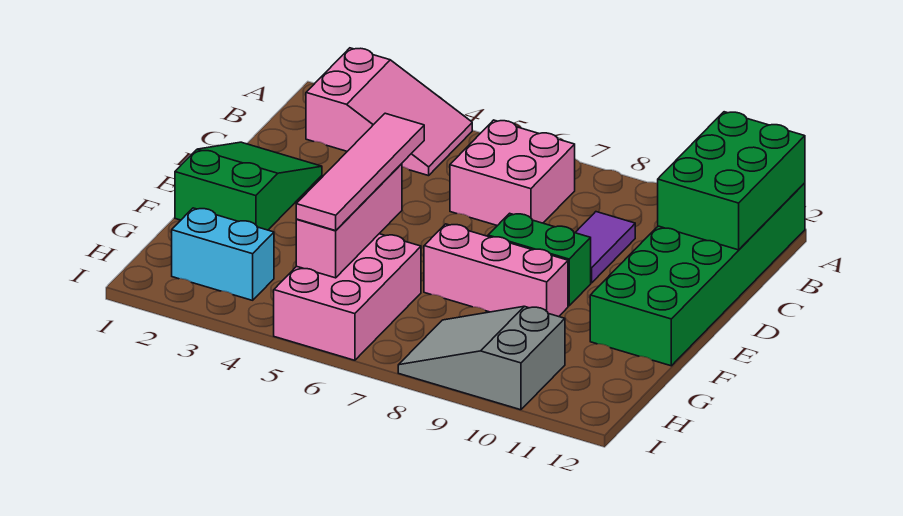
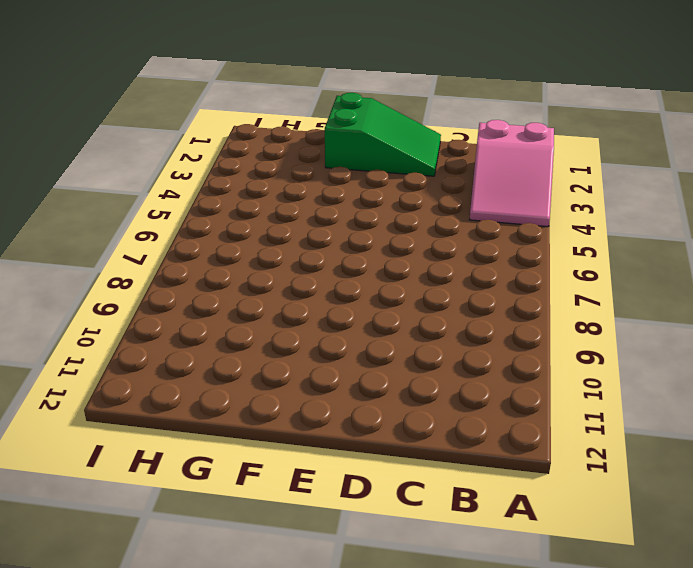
none -> green brick A11:F12 level 1
none -> pink brick B6:C7 level 1
none -> purple tile C9:D9 level 1

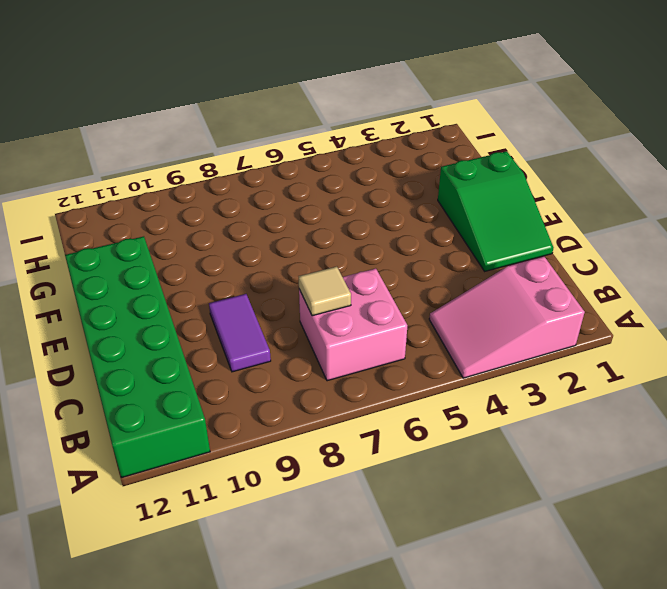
tan tile C7 level 2 -> none
none -> green brick E8:E9 level 1
none -> pink brick F7:F9 level 1
none -> pink brick G5:I6 level 1

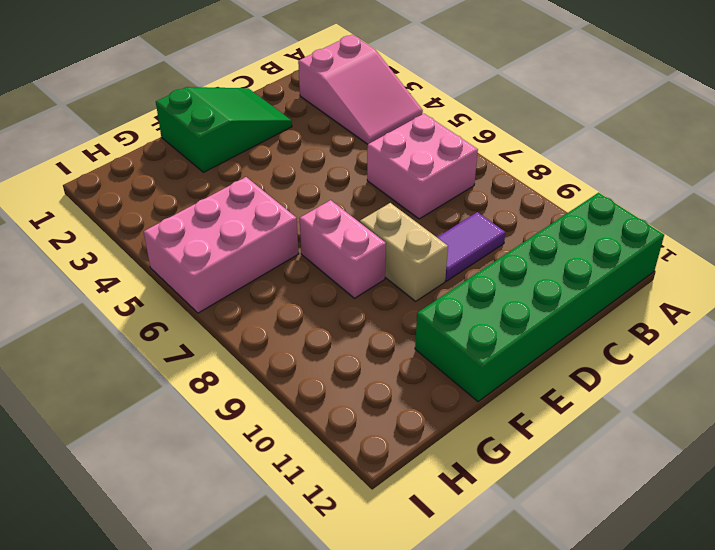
tan brick E8:E9 level 1 -> green brick E8:E9 level 1
pink brick F7:F8 level 1 -> pink brick F7:F9 level 1
none -> cyan brick H2:H3 level 1
none -> grey slope H8:I10 level 1 top 10
none -> green brick A11:C12 level 2

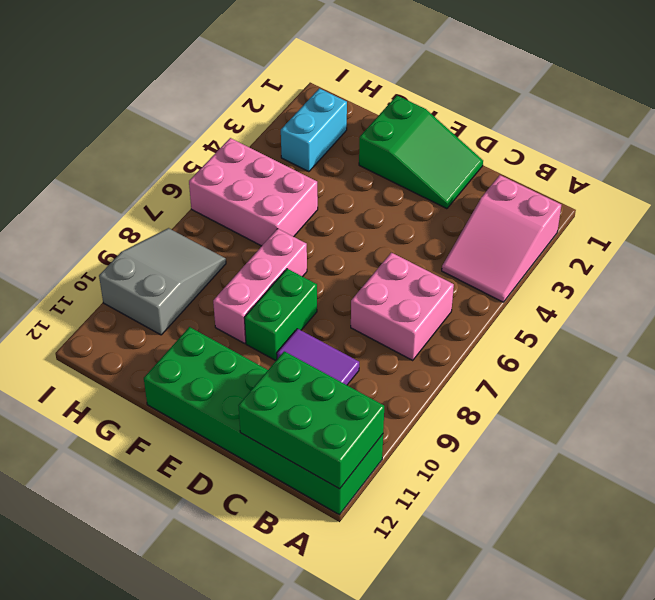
none -> pink brick F5:H5 level 2
none -> pink tile E5:H5 level 3

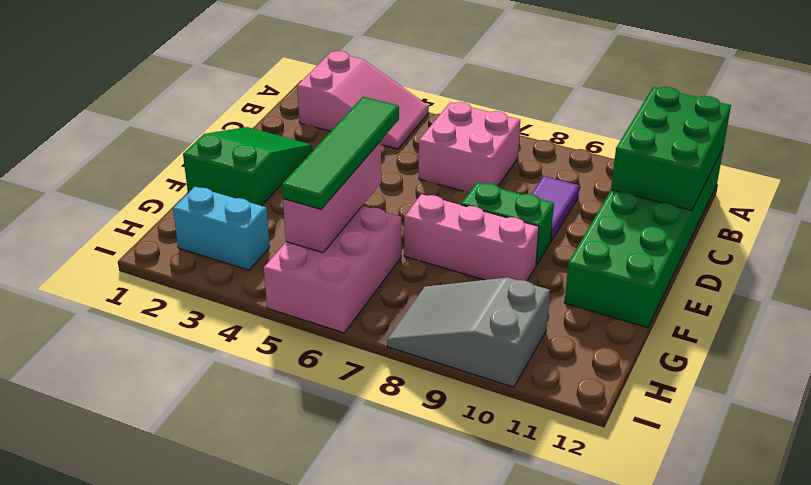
green tile E5:H5 level 3 -> pink tile E5:H5 level 3

